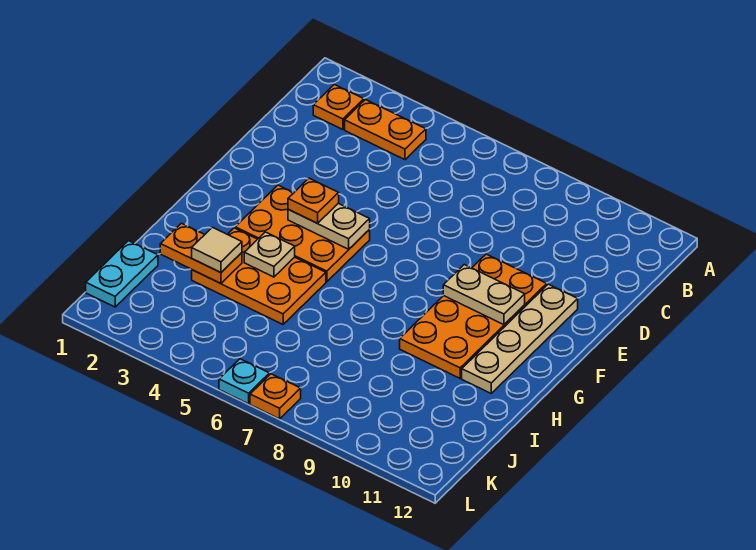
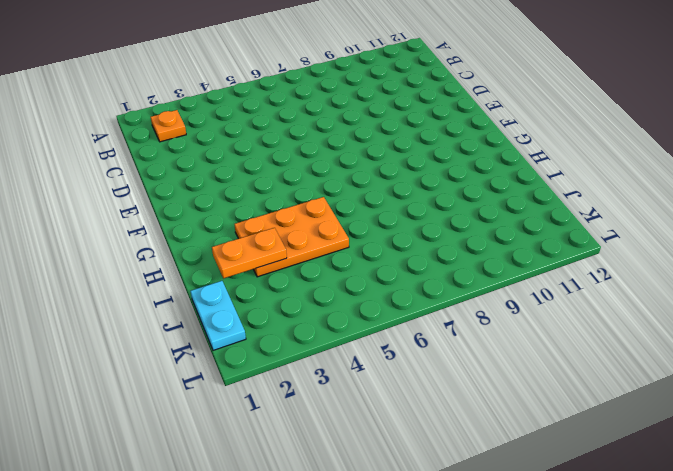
none -> orange plate B3:B4 level 1
none -> orange plate E9:H10 level 1
none -> tan plate E11:H11 level 1

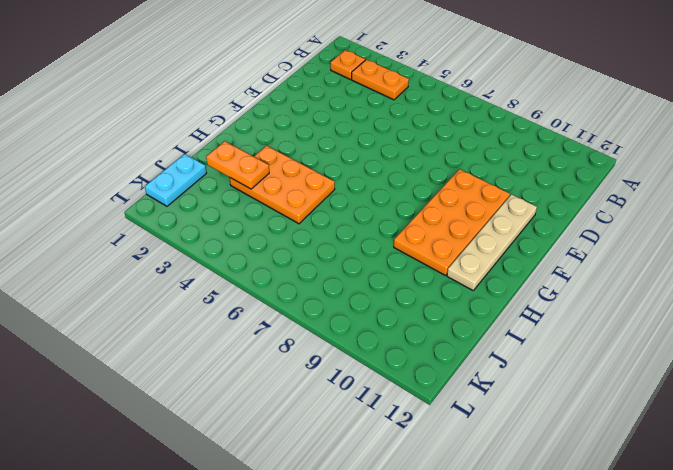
none -> orange plate F3:G5 level 1
none -> cyan plate L6 level 1
none -> orange plate L7 level 1

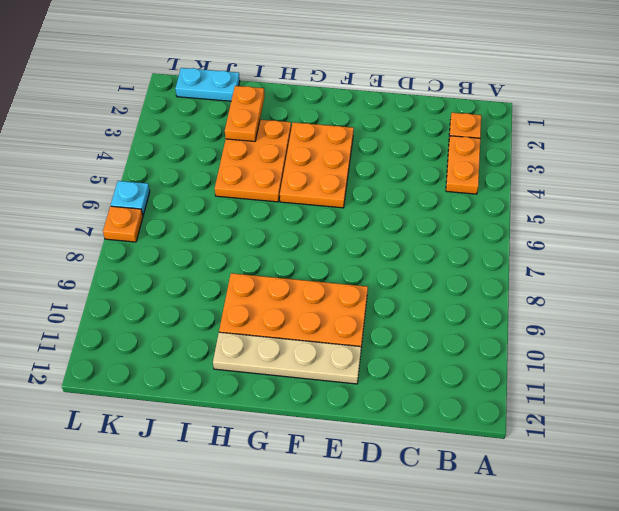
none -> tan plate F4:F5 level 2
none -> tan plate F9:F10 level 2
none -> tan plate H4 level 2

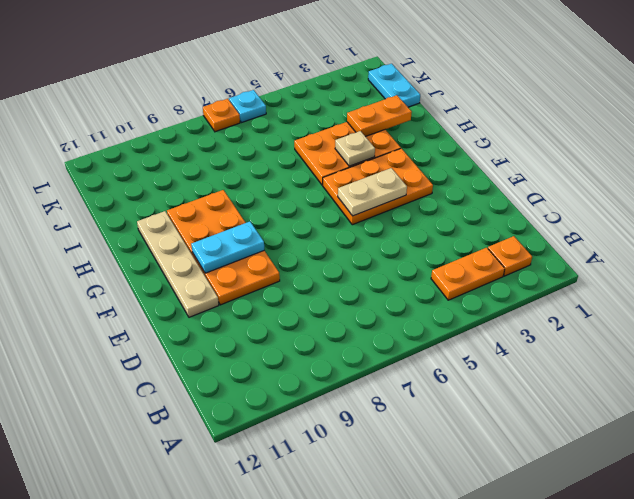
cyan plate F9:F10 level 2 -> tan plate F9:F10 level 2
none -> orange plate F4 level 3
none -> tan tile I3 level 3

